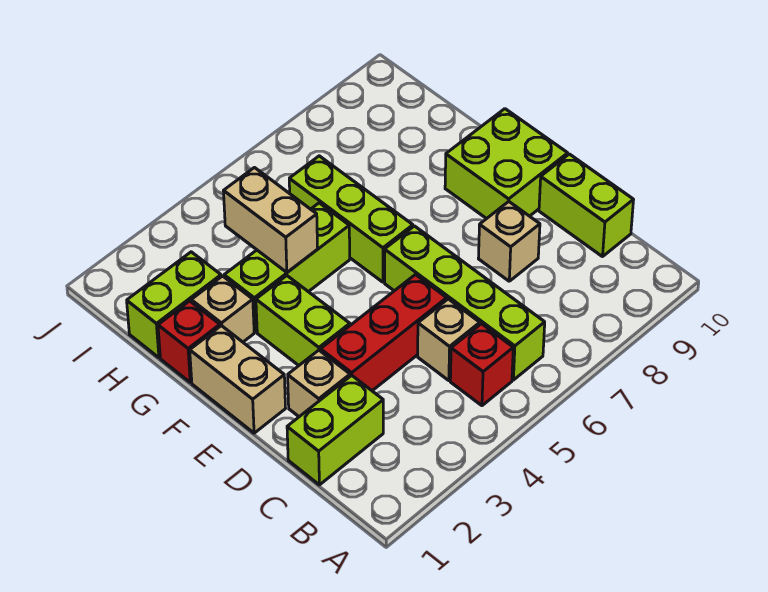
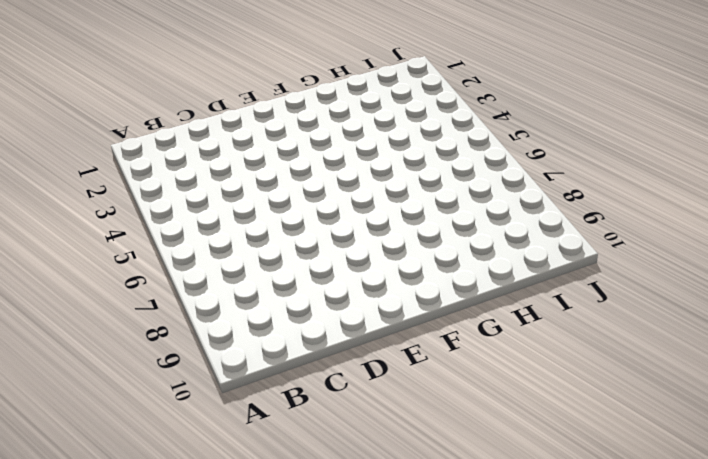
none -> red brick B5 level 1
none -> lime brick B6:E6 level 1
none -> lime brick C1:C2 level 1

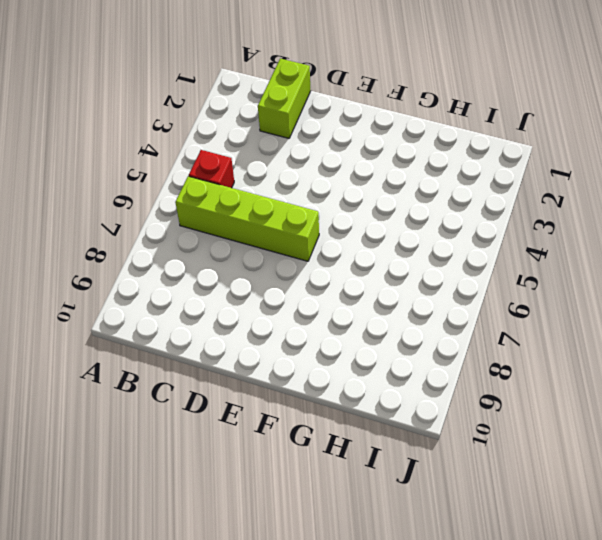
none -> tan brick C5 level 1
none -> lime brick C10:D10 level 1
none -> tan brick D2 level 1

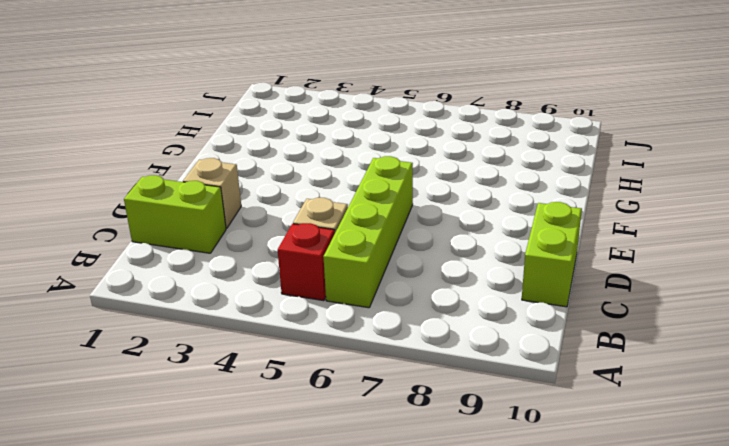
none -> red brick D3:D5 level 1
none -> tan brick D8 level 1
none -> tan brick E1:F1 level 1

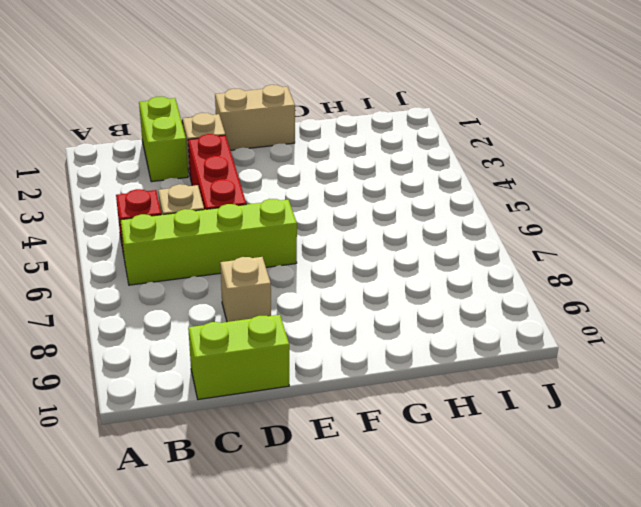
none -> lime brick E3:F3 level 1
none -> lime brick E9:F10 level 1
none -> lime brick F6:H6 level 1

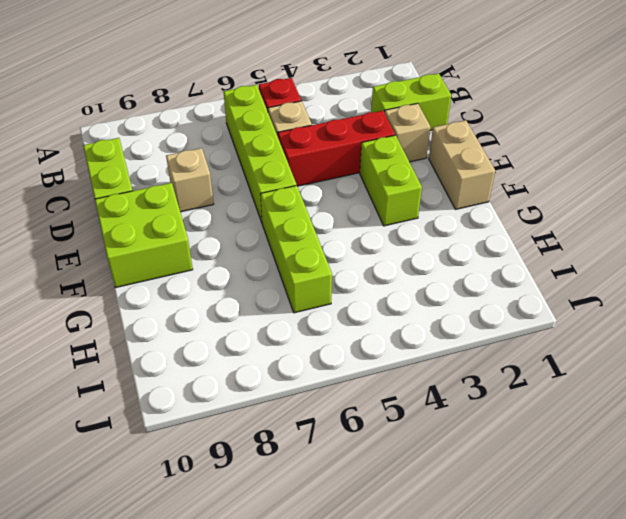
none -> red brick G1 level 1
none -> tan brick G2 level 1
none -> lime brick G3:G5 level 1

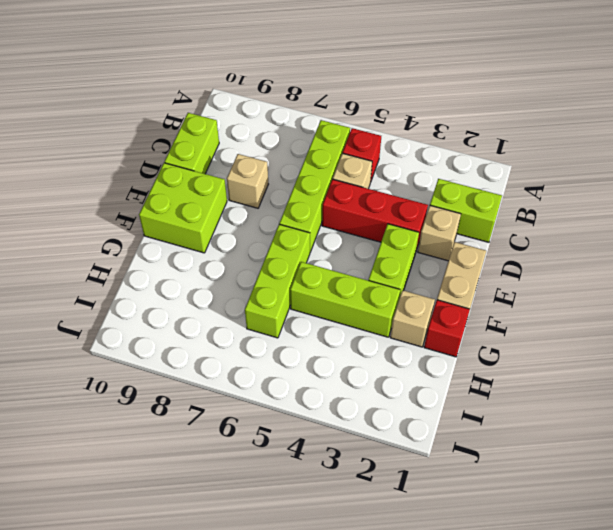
none -> lime brick H1:H2 level 1
none -> tan brick G4:H4 level 2

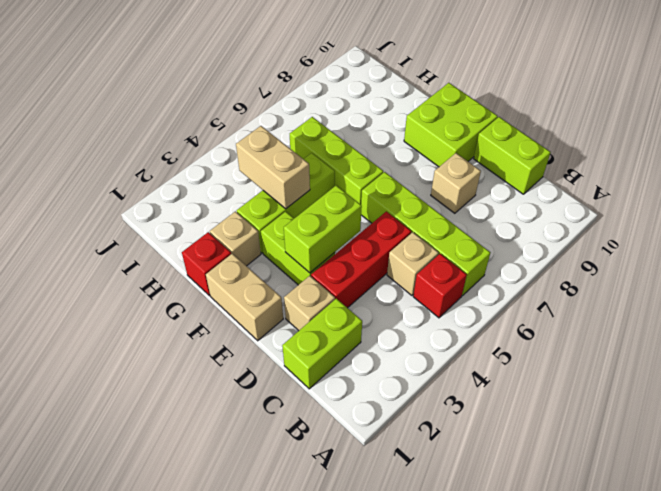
lime brick E3:E4 level 2 -> lime brick H1:H2 level 1

